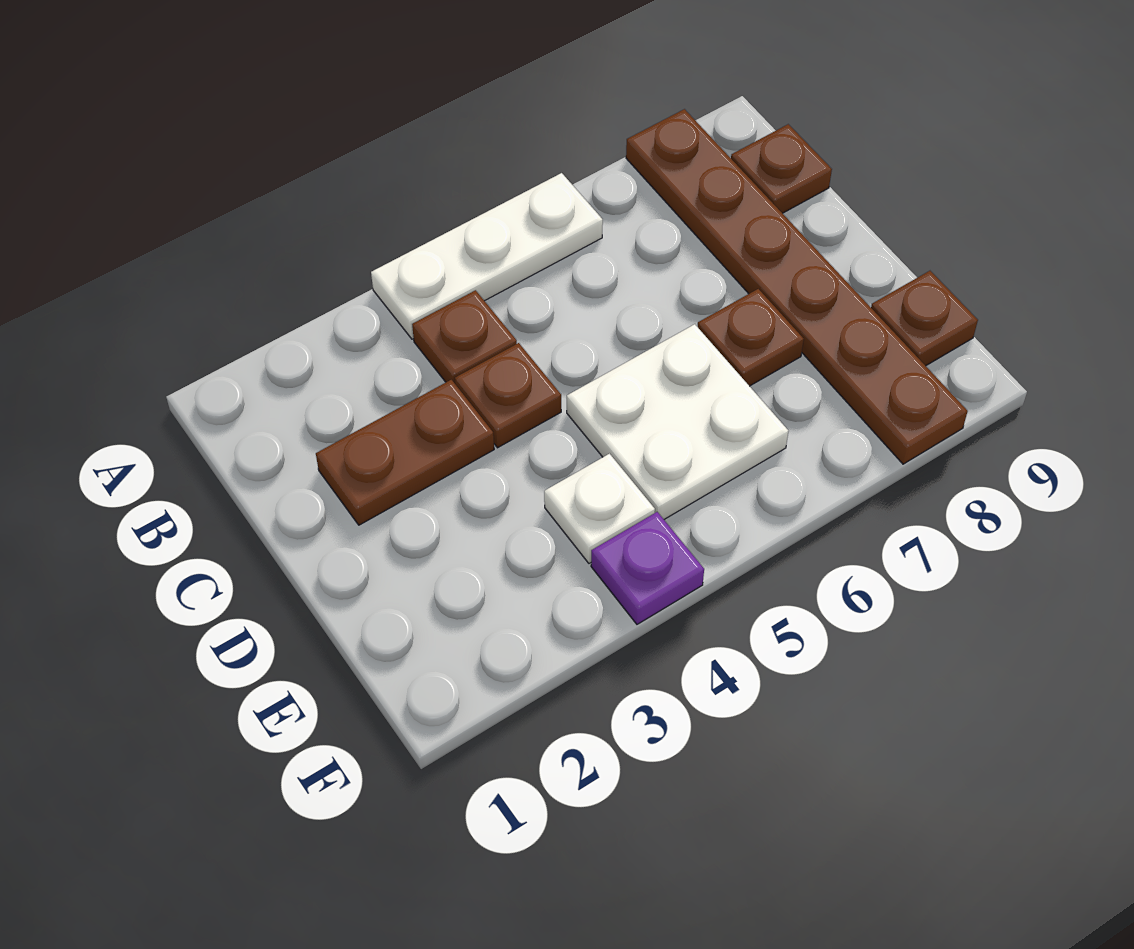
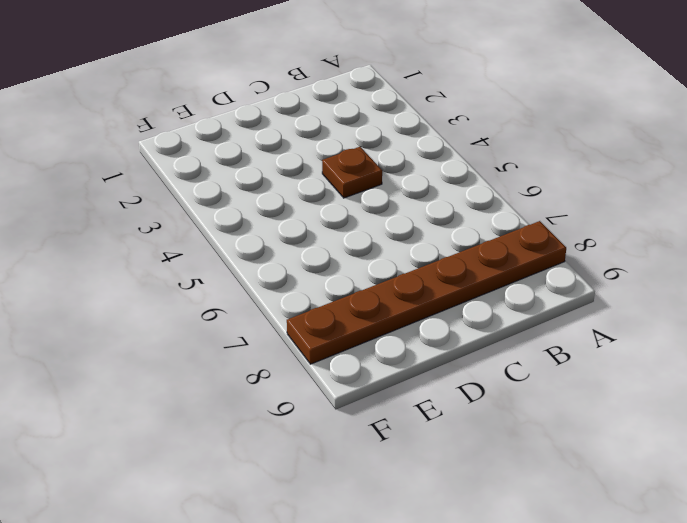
none -> white plate A4:A6 level 1
none -> brown plate B4 level 1

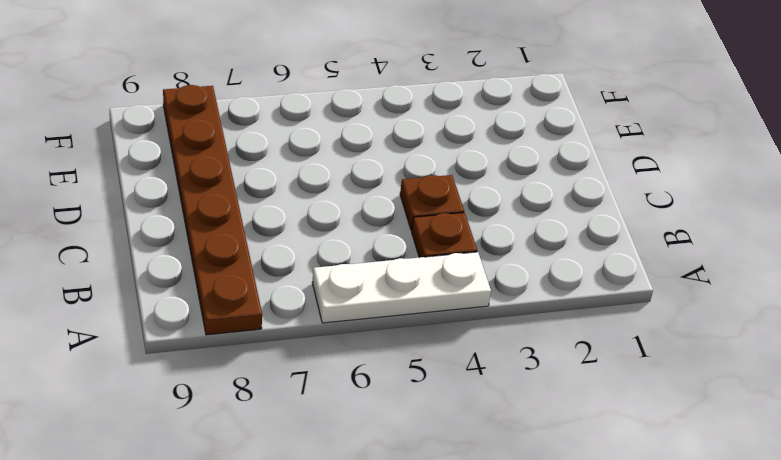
none -> brown plate B9 level 1
none -> brown plate C2:C3 level 1

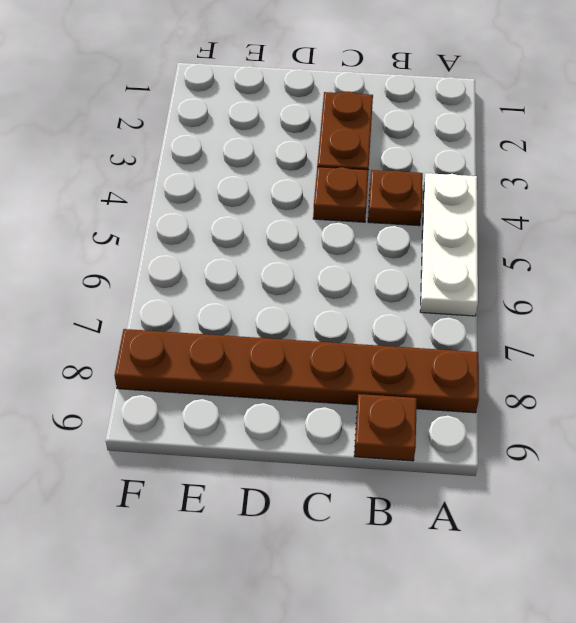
none -> white plate D5:E6 level 1
none -> brown plate D7 level 1

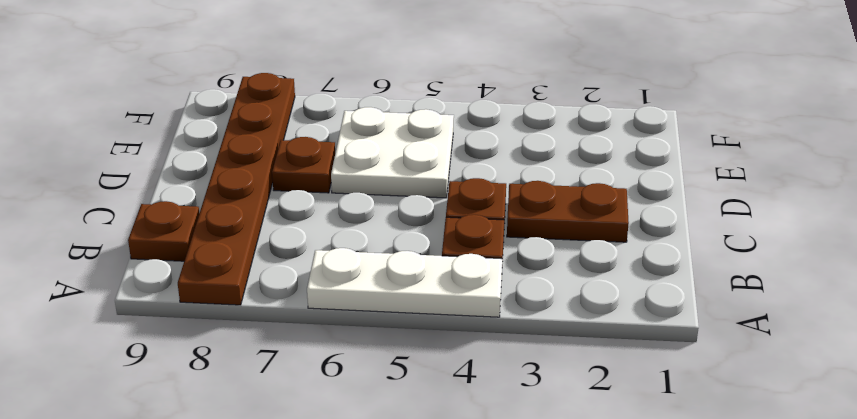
none -> white plate E4 level 1
none -> brown plate E9 level 1

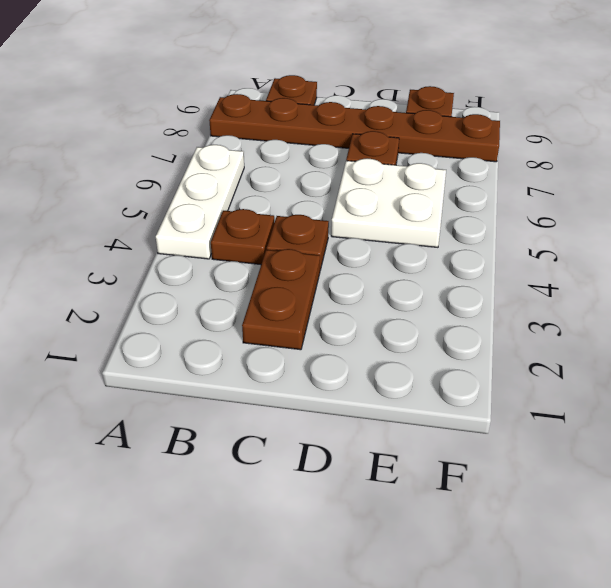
none -> white plate E4 level 1
none -> purple plate F4 level 1

